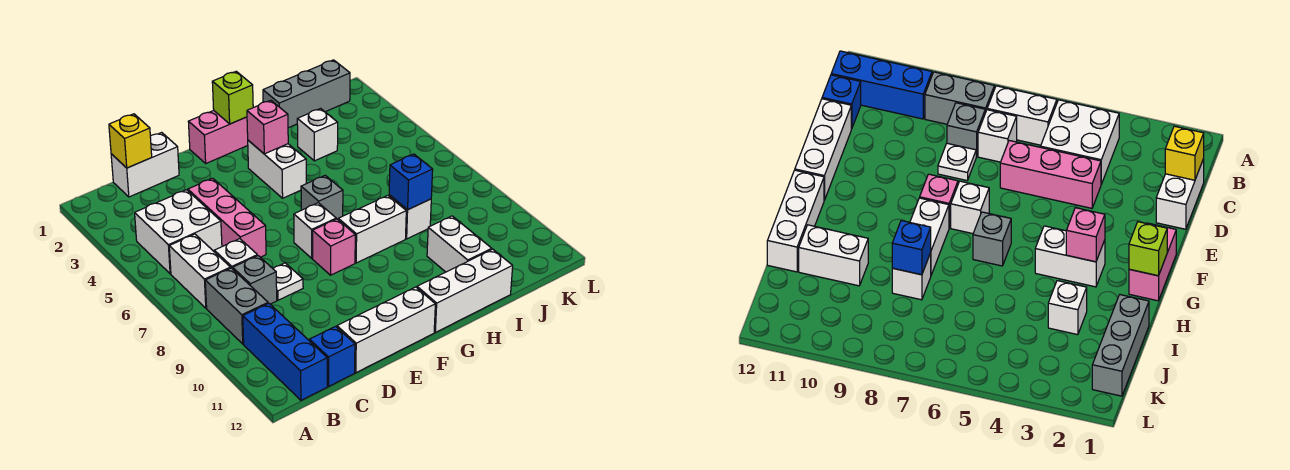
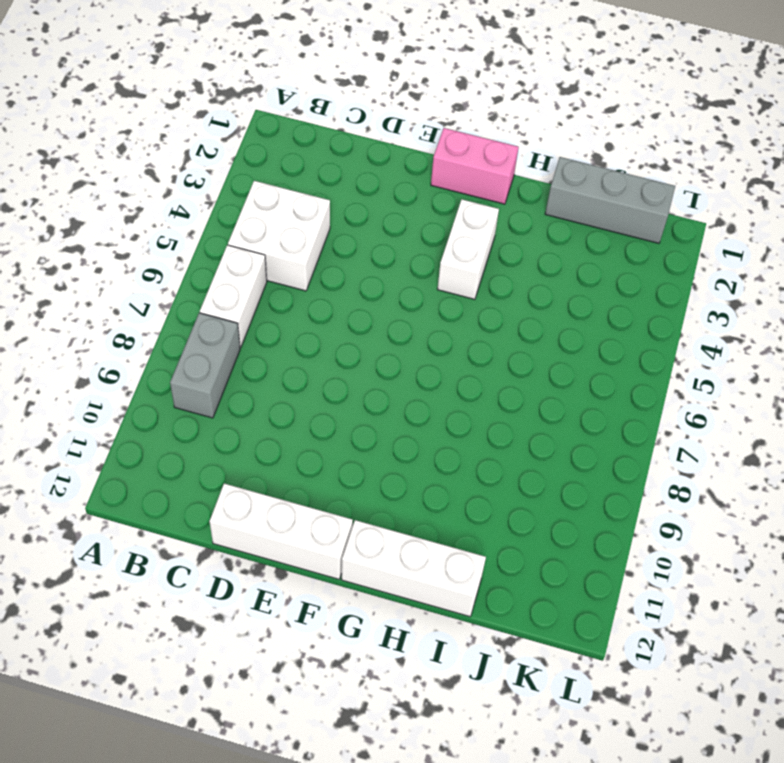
none -> blue brick B10:B12 level 1
none -> white brick C1:D1 level 1
none -> white brick C7 level 1

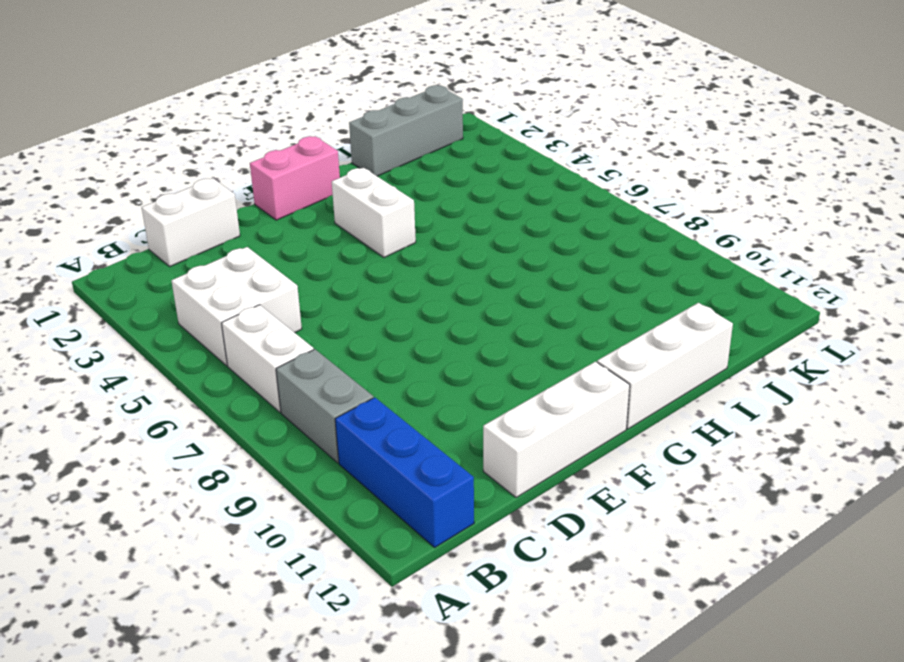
none -> white brick C7 level 1
none -> grey brick C8 level 1
none -> blue brick C12 level 1

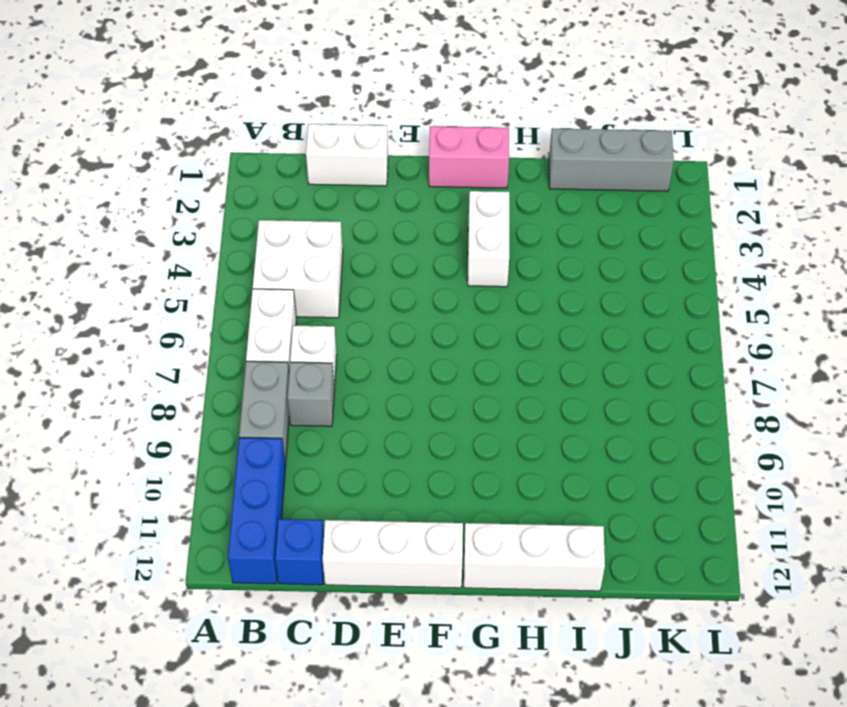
none -> pink brick D4:D6 level 1
none -> white plate D8 level 1
none -> white brick F7 level 1

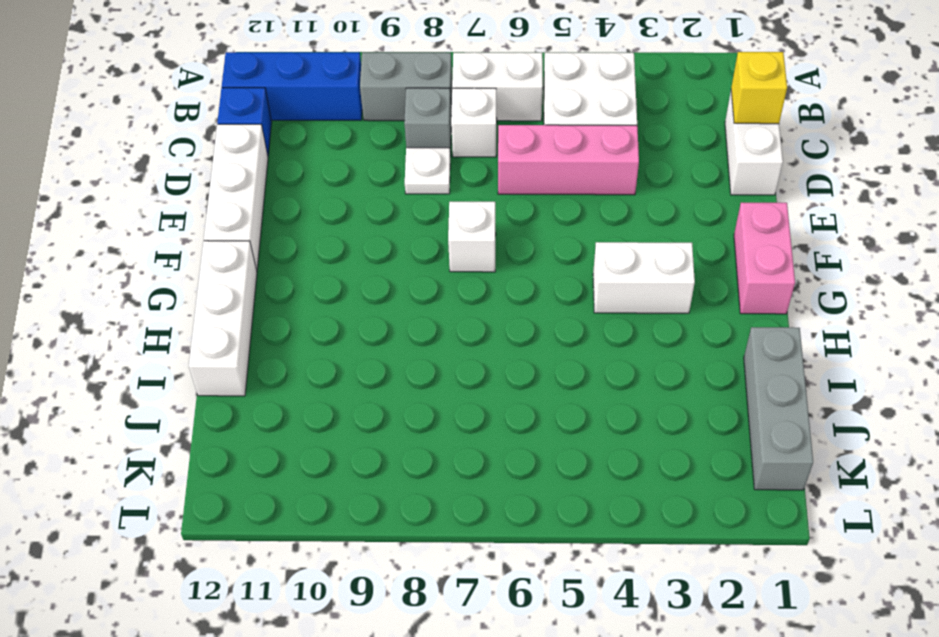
none -> pink brick F8 level 1
none -> grey brick G6 level 1
none -> white brick G8:H8 level 1

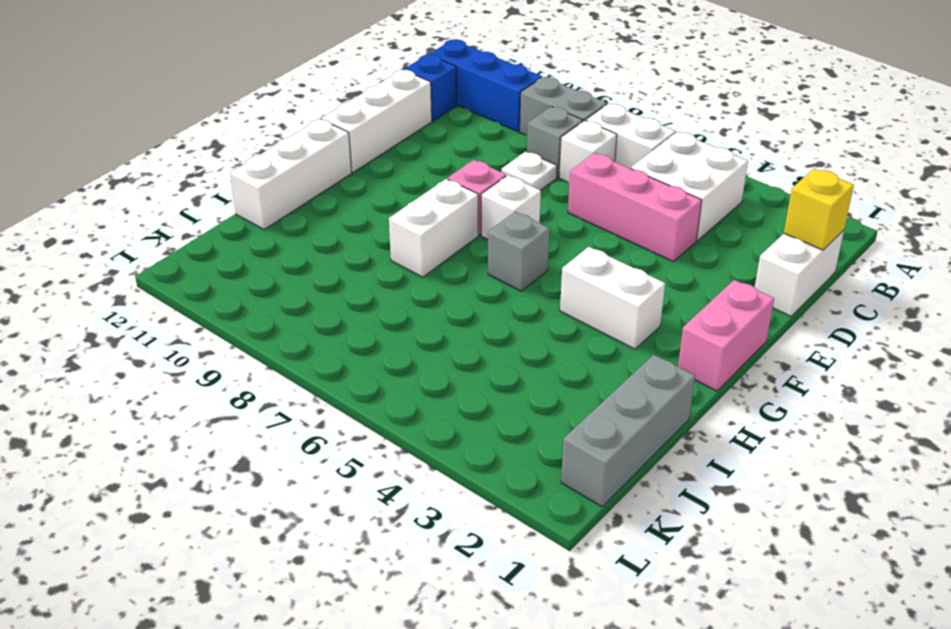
none -> white brick I3 level 1
none -> white brick I8 level 1
none -> white brick I10:I11 level 1

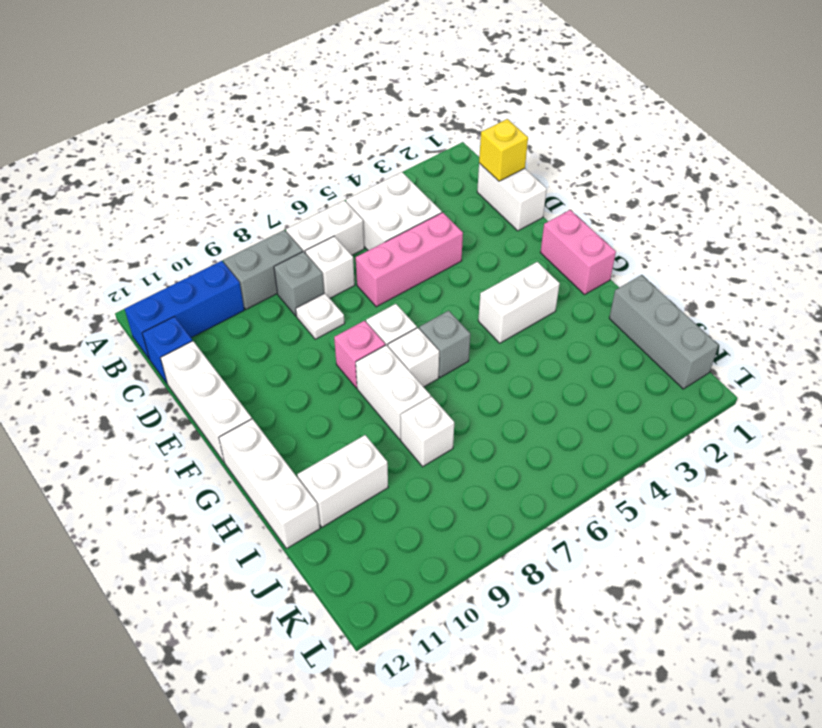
white brick G7 level 1 -> white brick I3 level 1
none -> lime brick G1 level 2
none -> pink brick G3 level 2
none -> blue brick I8 level 2

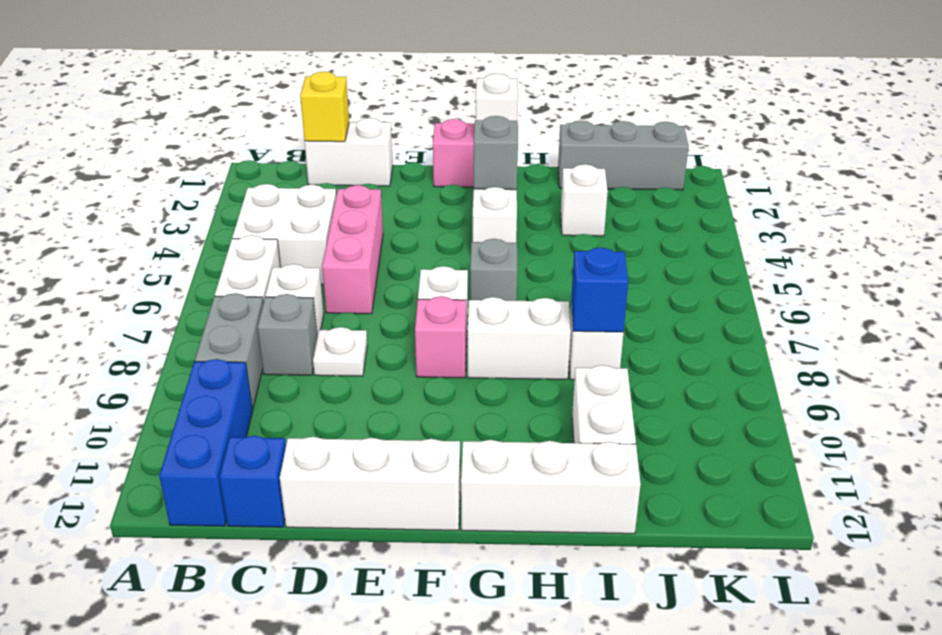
white brick G1 level 2 -> lime brick G1 level 2
grey brick G3 level 2 -> pink brick G3 level 2

